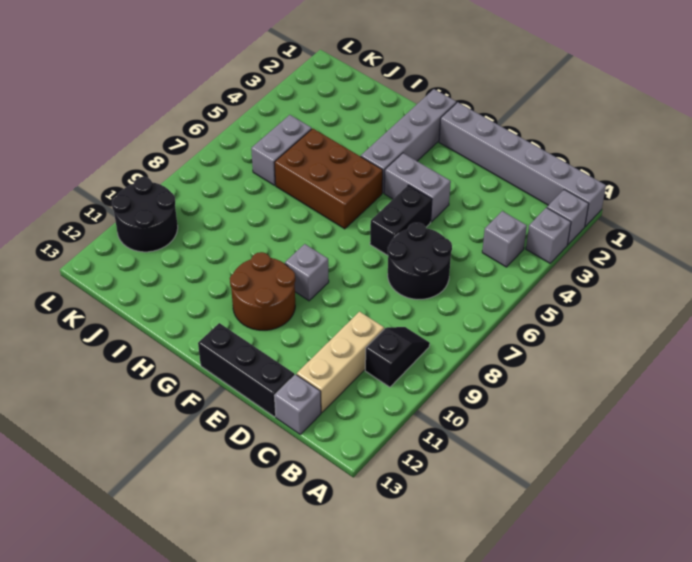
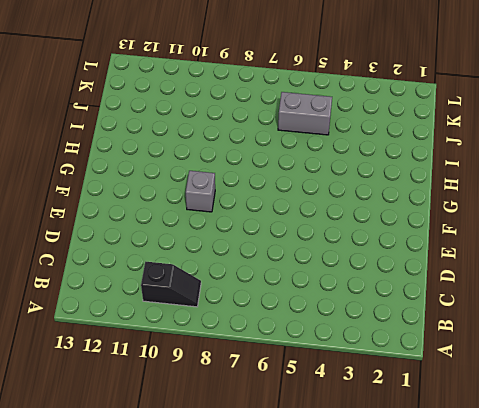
none -> grey brick A1:F1 level 1
none -> grey brick A2 level 1
none -> grey brick A3 level 1

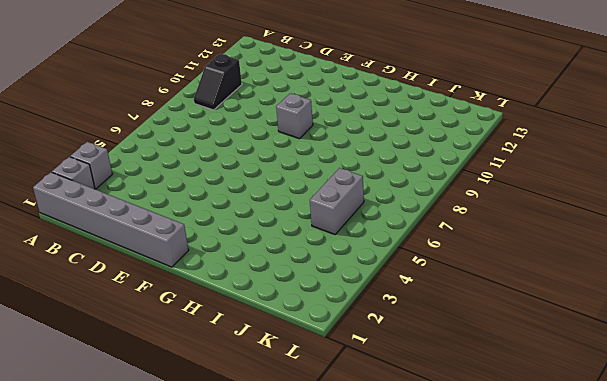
none -> grey brick B4 level 1
none -> black round brick C6:D7 level 1
none -> tan brick C10:C12 level 1

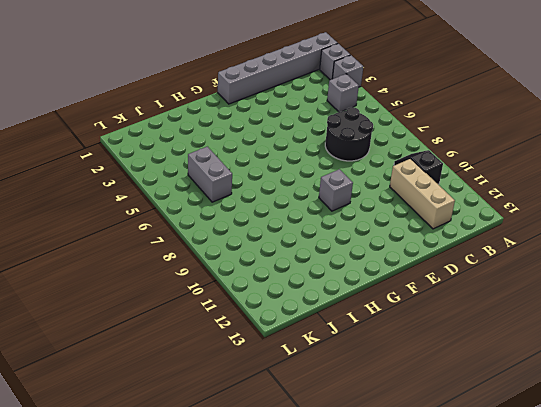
none -> grey brick C13 level 1
none -> black brick D13:F13 level 1
none -> grey brick E4:F4 level 1

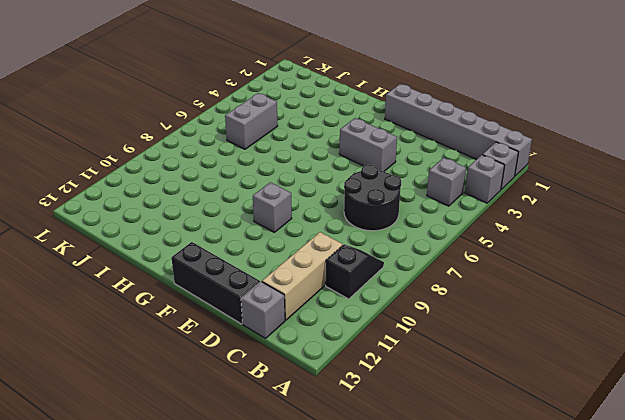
none -> black brick E5:E6 level 1
none -> brown round brick F10:G11 level 1
none -> grey brick G1:G4 level 1

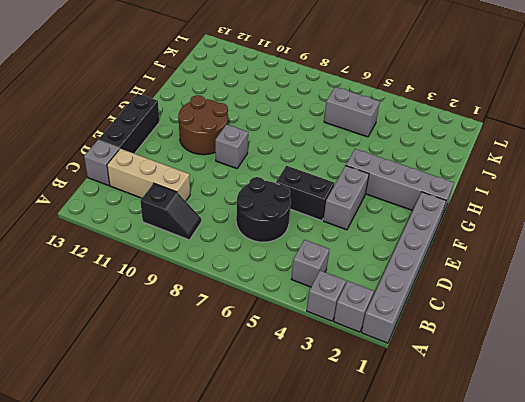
none -> brown brick G5:I6 level 1
none -> black round brick K10:L11 level 1

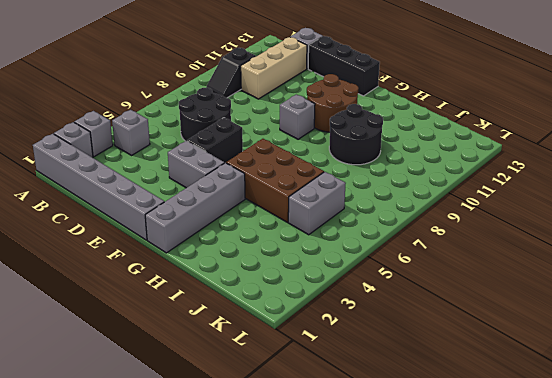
black round brick H9:I10 level 1 -> black round brick K10:L11 level 1

